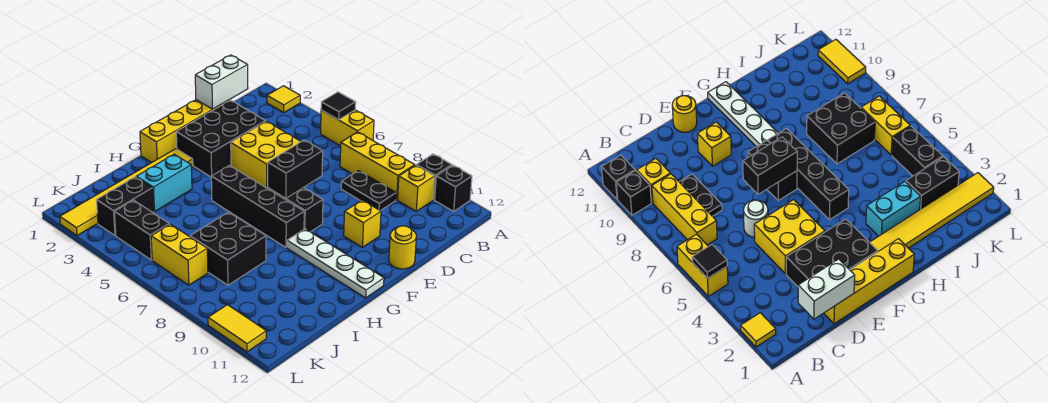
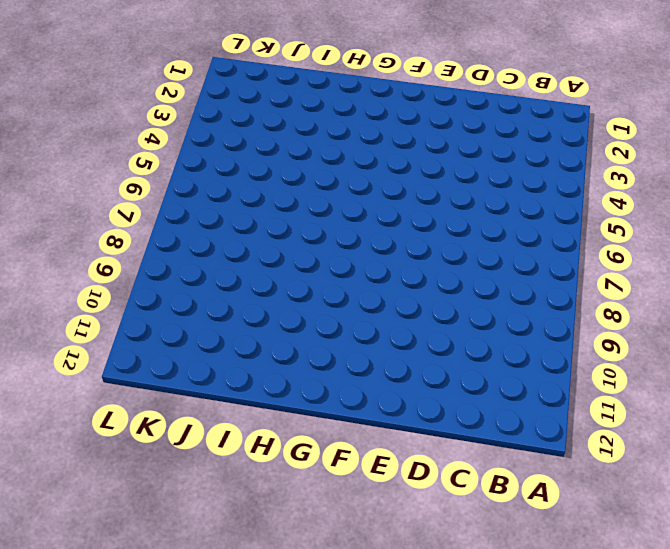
none -> yellow tile A2 level 1
none -> yellow brick A5:A6 level 1
none -> black brick A10 level 1

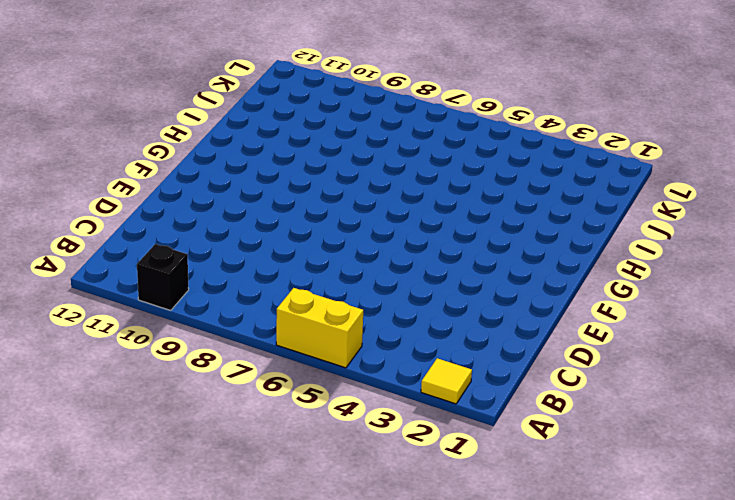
none -> black brick A11 level 1
none -> yellow brick B7:B9 level 1
none -> yellow brick B10 level 1

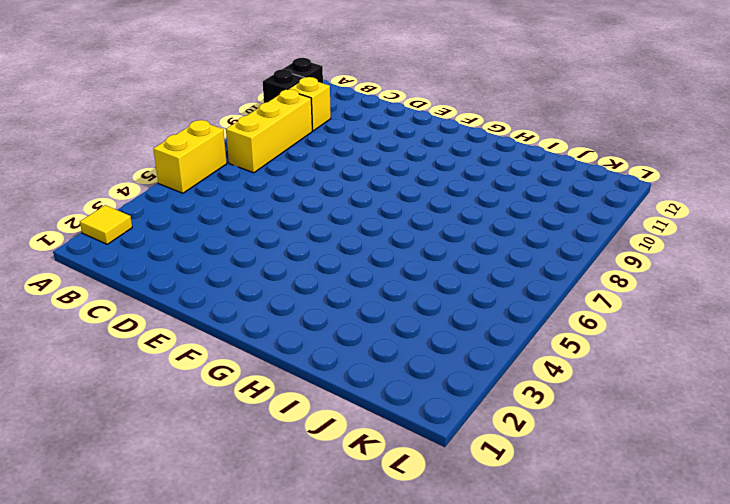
none -> black plate C8:C9 level 1
none -> yellow brick D1:G1 level 1
none -> black brick D2:F3 level 1

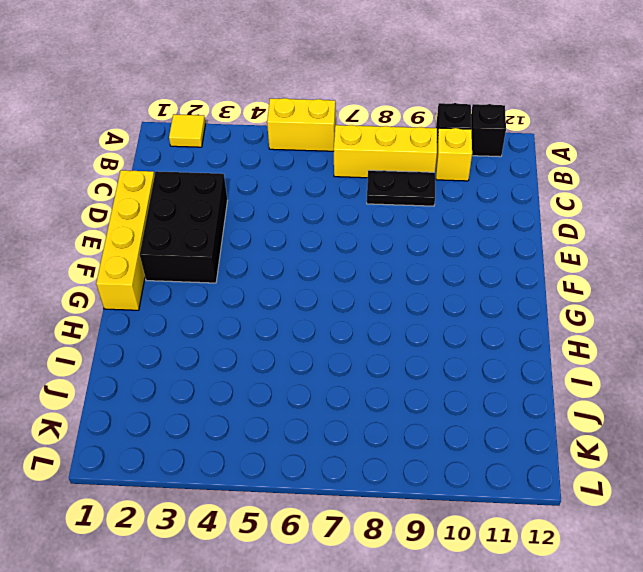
none -> yellow brick D4:E5 level 1
none -> white round brick D6 level 1
none -> yellow brick E10 level 1

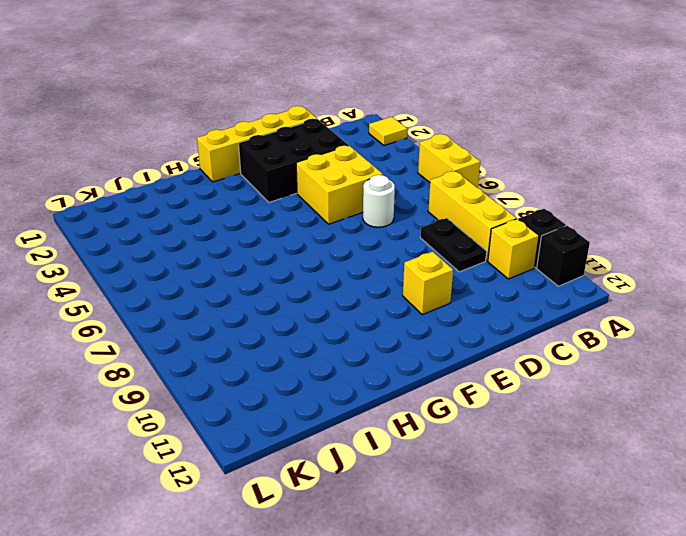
none -> yellow round brick E12 level 1
none -> black brick F7:F8 level 1
none -> yellow tile G2:L2 level 1

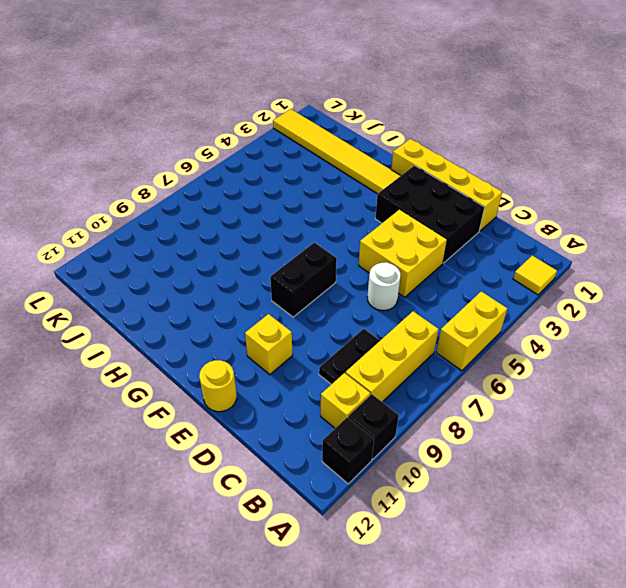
none -> black brick G5:G8 level 1
none -> white plate G9:G12 level 1
none -> cyan brick H3:I3 level 1

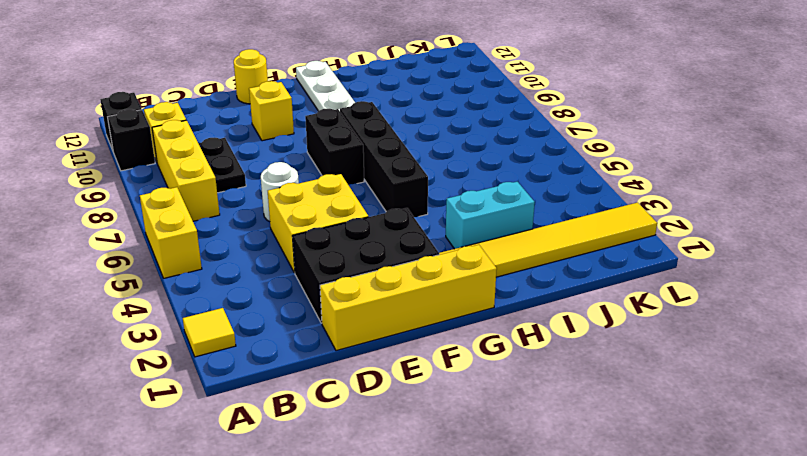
none -> black brick I7:J8 level 1
none -> black brick J3:K3 level 1
none -> black brick K4:K5 level 1

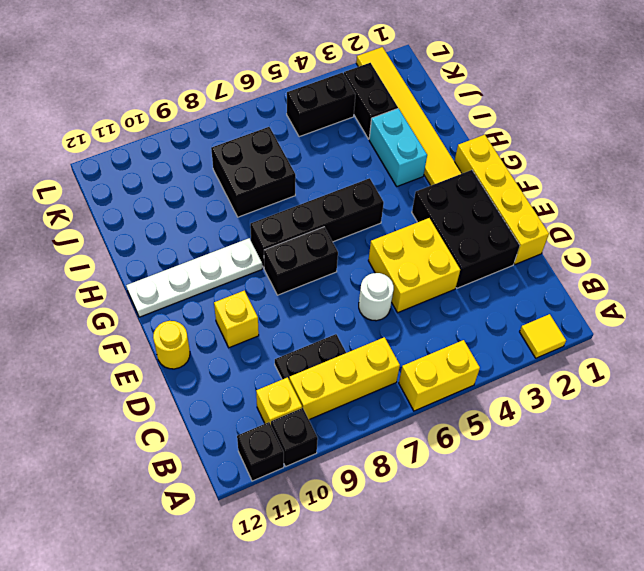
none -> yellow brick K6:K7 level 1
none -> yellow tile L10:L11 level 1
none -> black tile A5 level 2

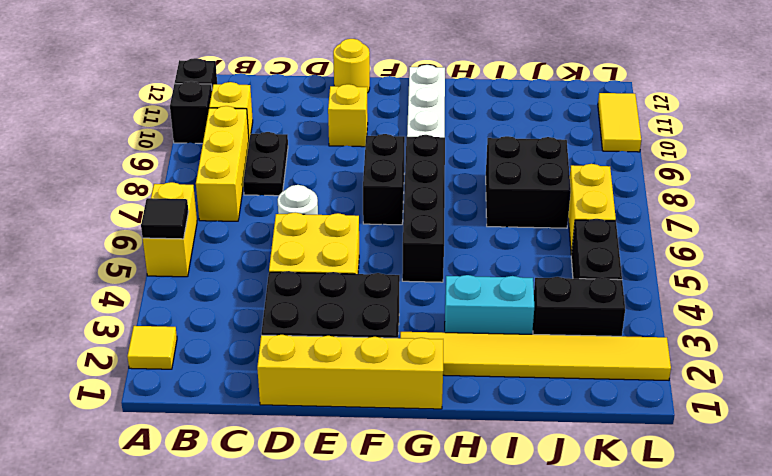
none -> white brick C1:D1 level 2
none -> black brick E7:F7 level 2

